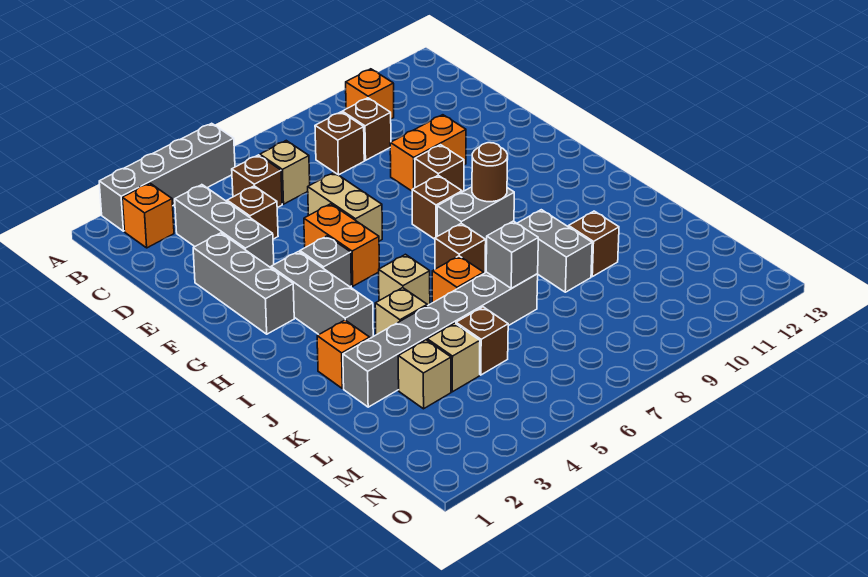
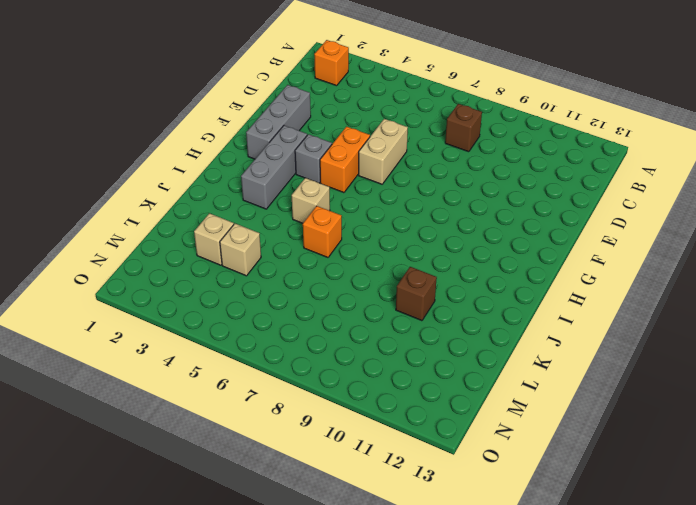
none -> grey brick A2:A5 level 1
none -> orange brick B10 level 1
none -> grey brick C3:E3 level 1
none -> brown brick C5 level 1

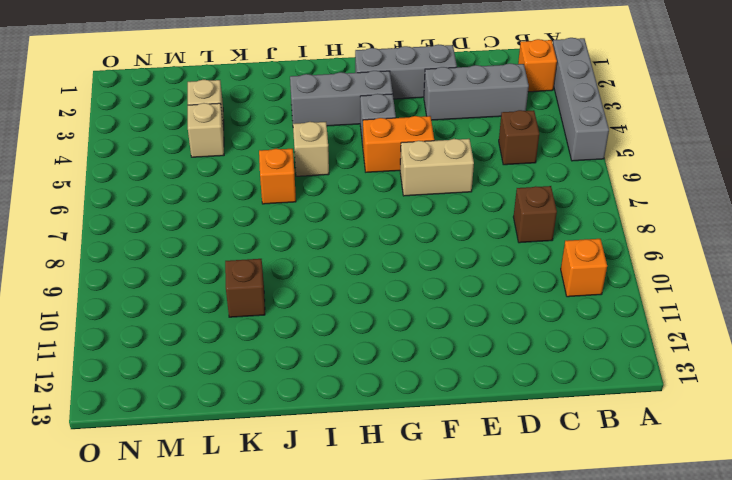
none -> tan brick C6 level 1
none -> brown brick C9 level 1
none -> brown brick D4 level 1
none -> orange brick E9:E10 level 1

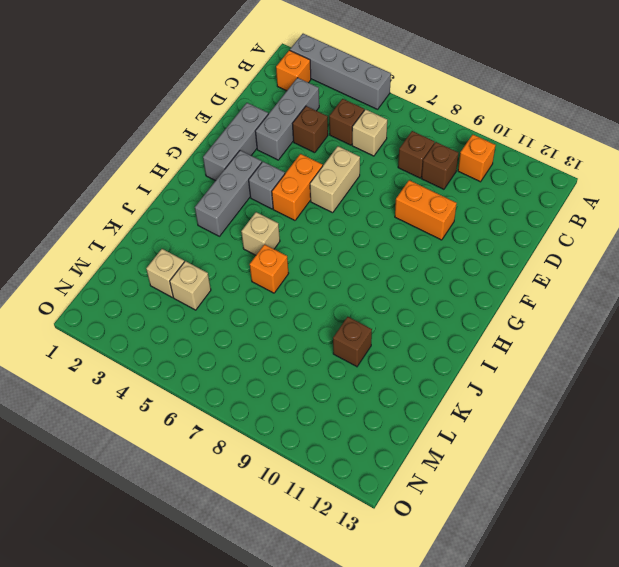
none -> brown brick F9 level 1
none -> brown brick G8 level 1
none -> grey brick H8:H9 level 1
none -> brown brick I7 level 1

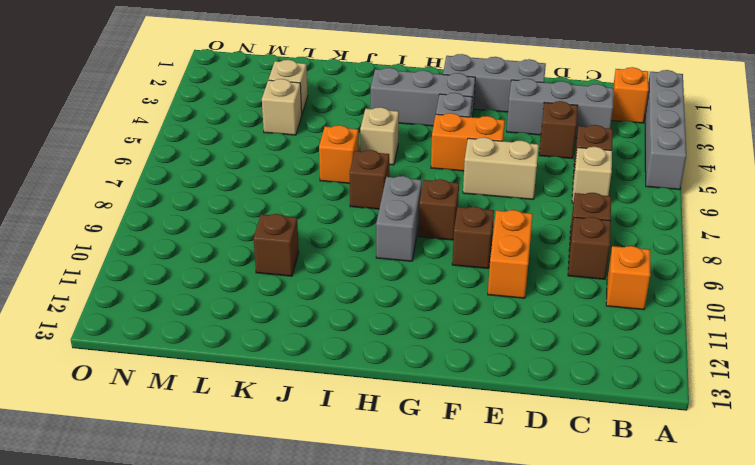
none -> orange brick J2 level 1
none -> tan brick J4 level 1
none -> grey brick J9:K9 level 1
none -> grey brick K2:K7 level 1

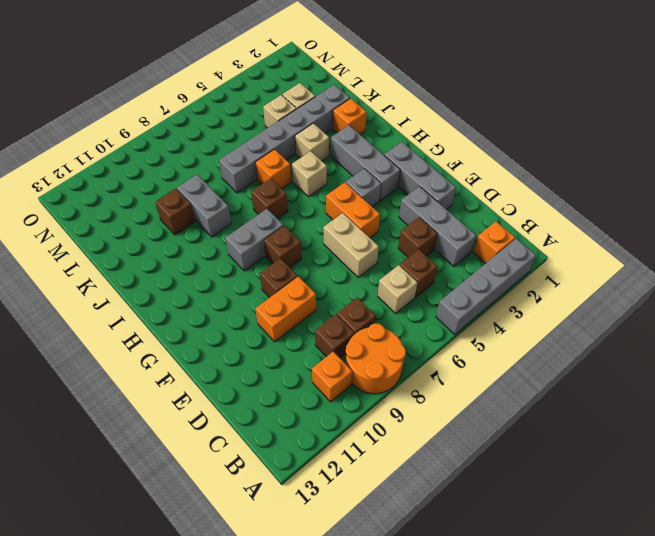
orange round brick A8:B9 level 1 -> none
none -> brown brick L5 level 1
none -> brown round brick H9 level 2
none -> grey brick K7 level 2

